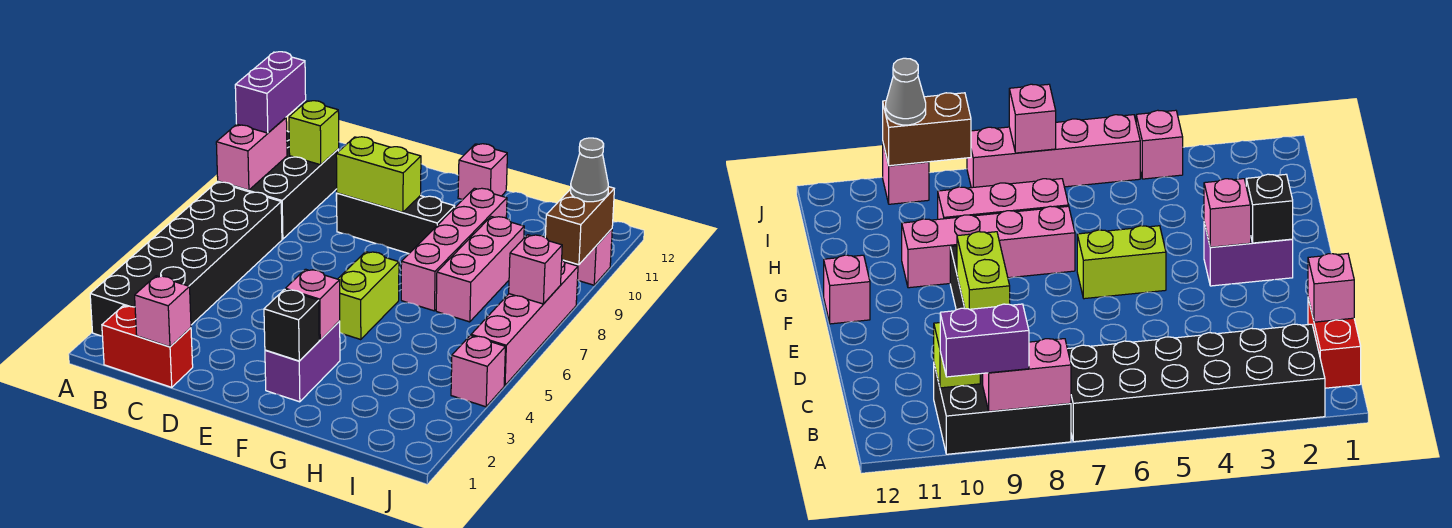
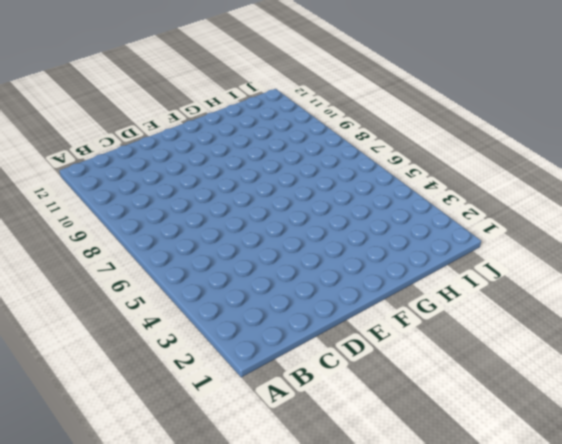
none -> black brick A2:B7 level 1
none -> black brick A8:B10 level 1
none -> red brick B1:C1 level 1

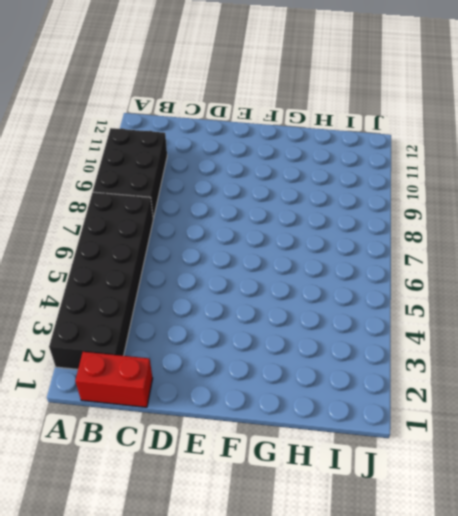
none -> black brick D9:F9 level 1
none -> purple brick F2:F3 level 1
none -> lime brick F5:F6 level 1

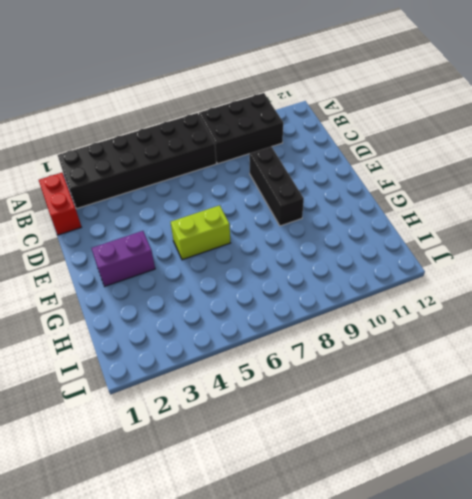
none -> pink brick F12 level 1
none -> pink brick G7:G10 level 1
none -> pink brick H7:H9 level 1

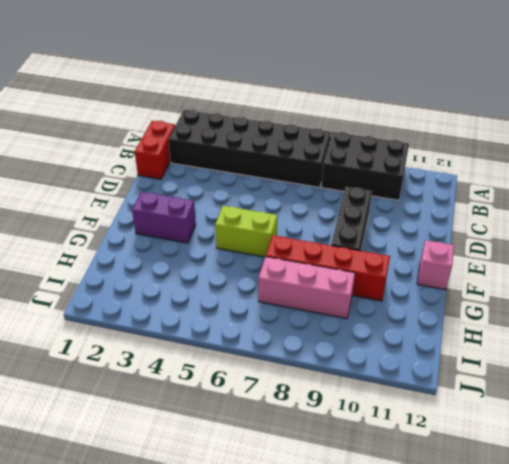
red brick G7:G10 level 1 -> pink brick G7:G10 level 1
none -> pink brick J4 level 1
none -> pink brick J5:J8 level 1
none -> pink brick J10 level 1

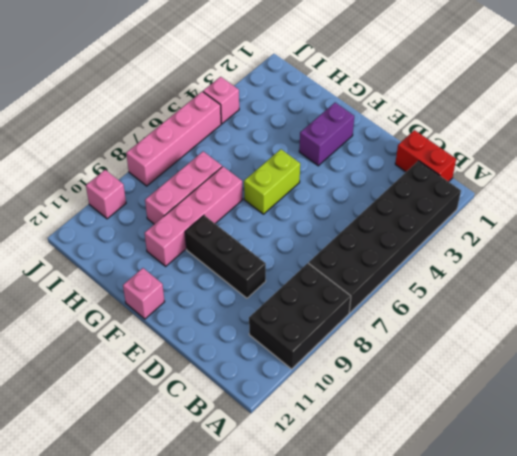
none -> pink brick A8:A9 level 2
none -> lime brick B10 level 2
none -> pink brick C1 level 2

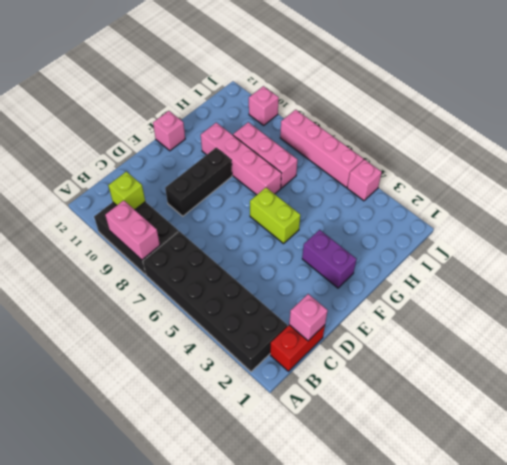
none -> lime brick D9:E9 level 2
none -> black brick F2 level 2
none -> pink brick F3 level 2

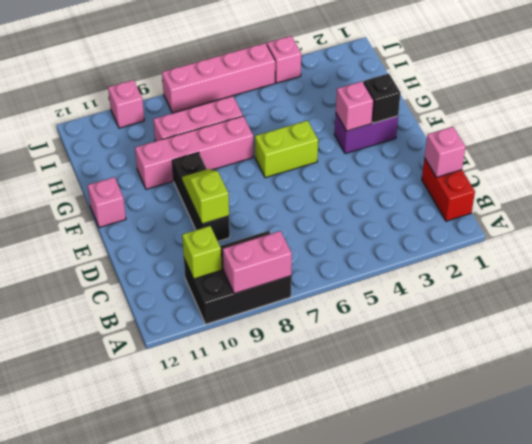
lime slope D9:E9 level 2 top D -> lime brick D9:E9 level 2
none -> black brick A2:B7 level 1
none -> pink brick J7 level 2
none -> brown brick J9:J10 level 2

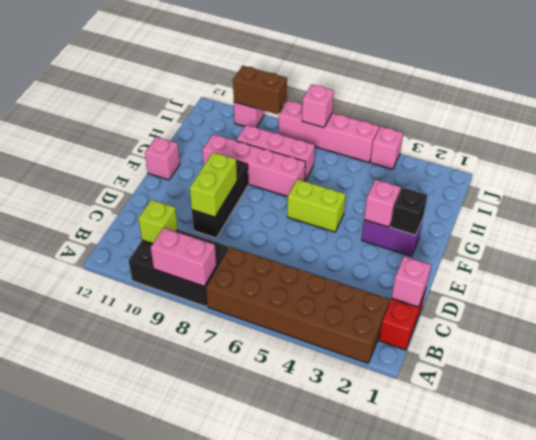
brown brick A2:B7 level 1 -> black brick A2:B7 level 1
none -> purple brick A9:A10 level 3
none -> grey cone J10 level 3

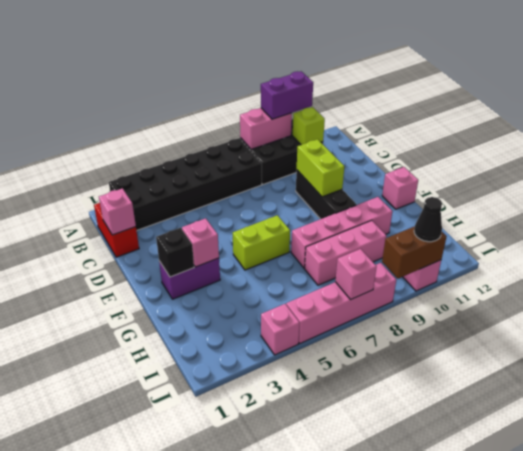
black cone J10 level 3 -> grey cone J10 level 3

